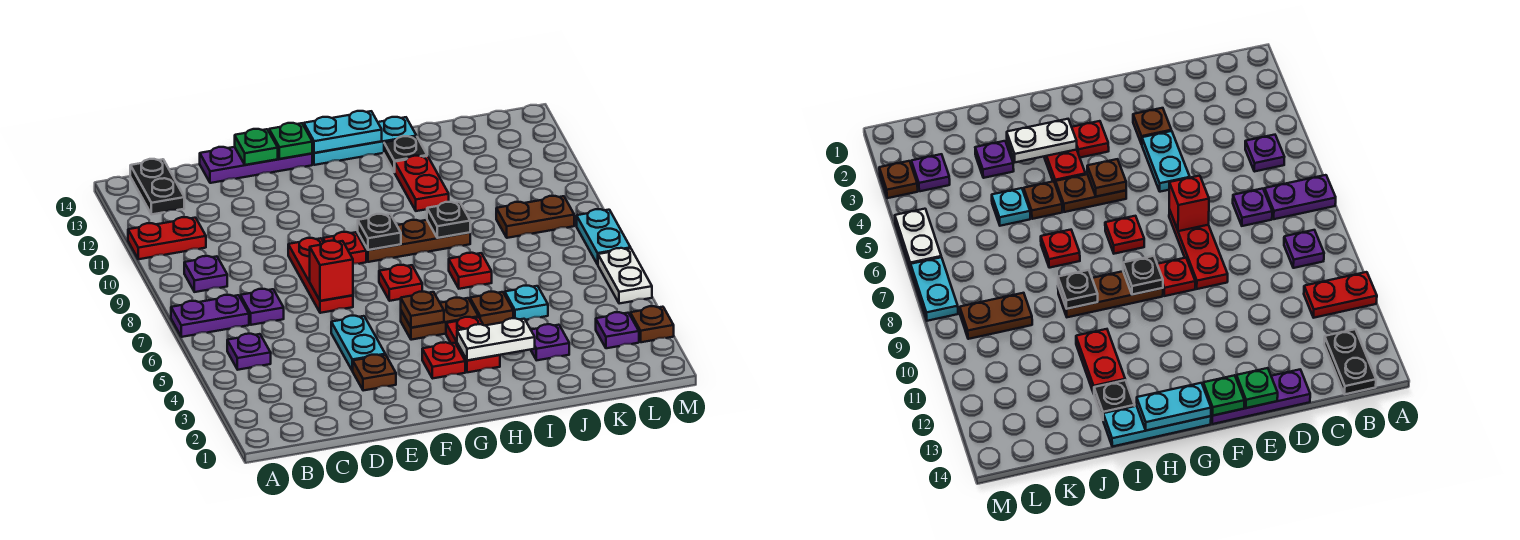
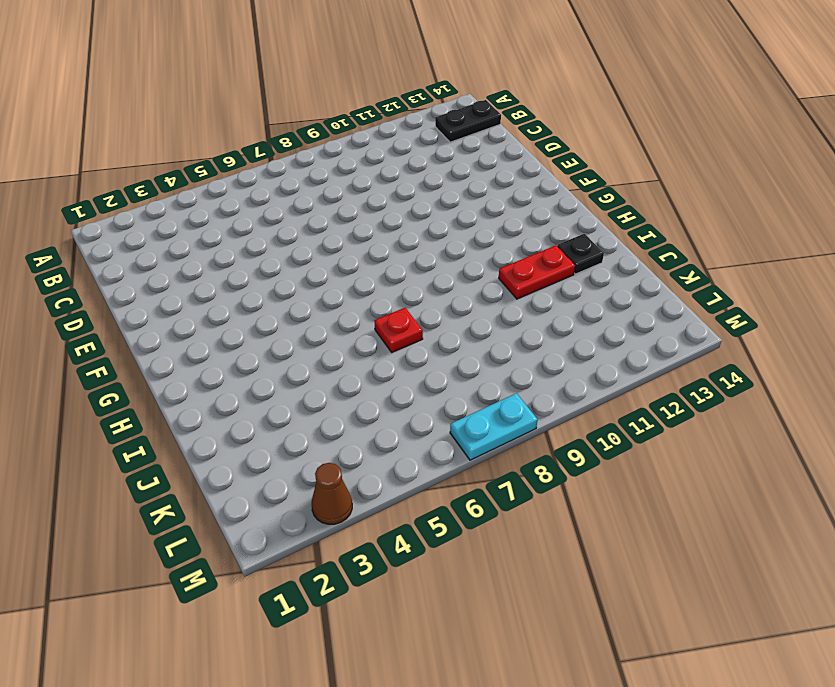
brown cone M3 level 1 -> brown plate M3 level 1
none -> purple plate A7:B7 level 1
none -> red plate A11:B11 level 1
none -> purple plate B5 level 1
none -> purple plate B9 level 1

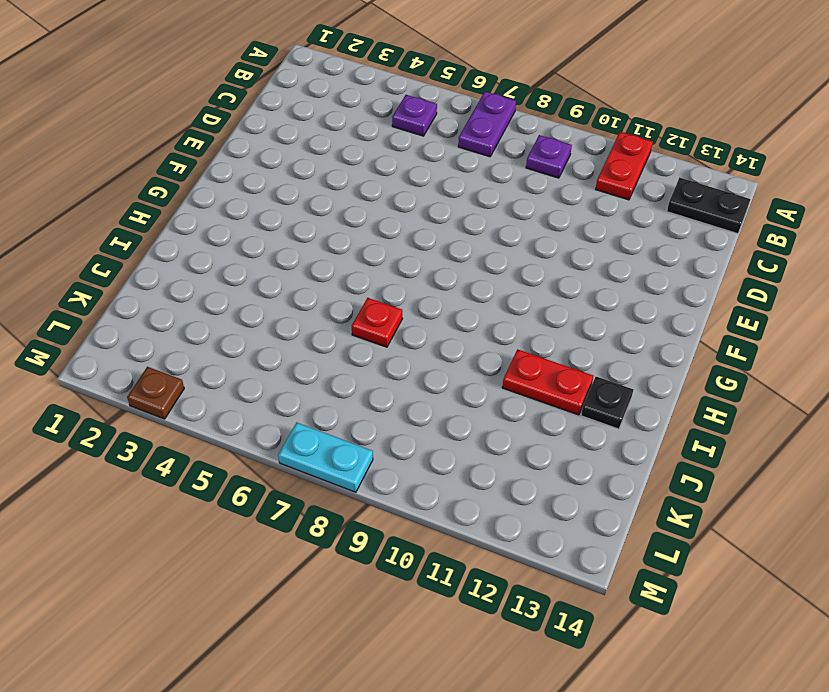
none -> purple plate C7 level 1
none -> purple plate D14:F14 level 1
none -> brown plate E3 level 1
none -> cyan plate E4:E5 level 1

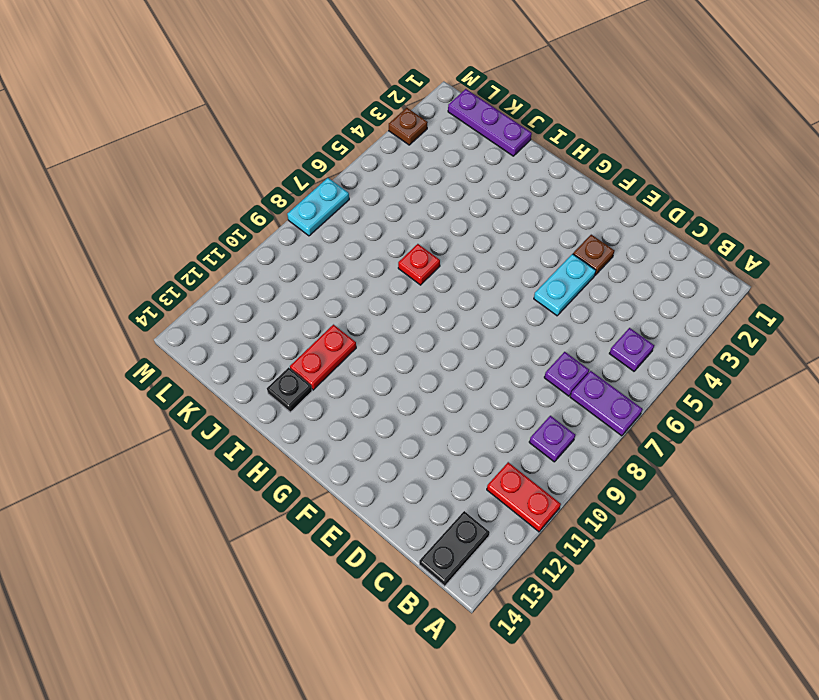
purple plate J1:L1 level 1 -> purple plate D14:F14 level 1
none -> red plate E7:E9 level 1
none -> red plate F9 level 1
none -> red plate G3 level 1
none -> brown plate G5:H5 level 1

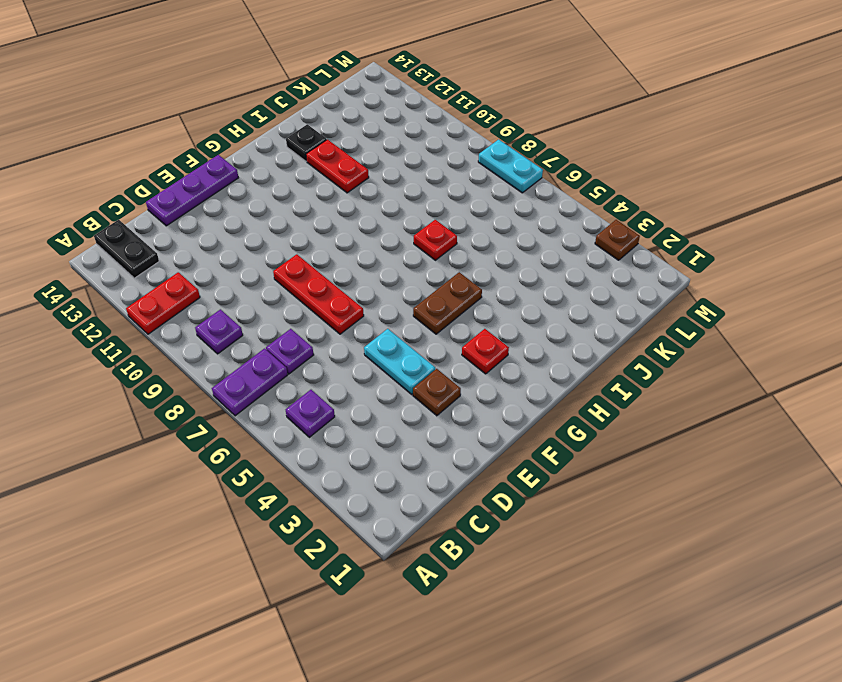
none -> red plate F9 level 1
none -> red plate G7 level 1
none -> brown plate G9:I9 level 1
none -> cyan plate G14:I14 level 1

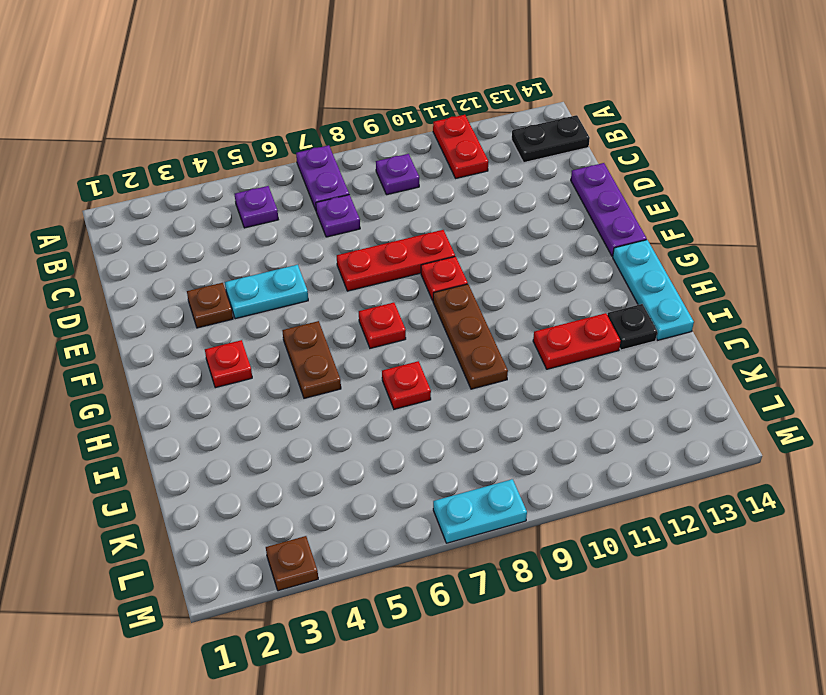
none -> red plate H3:H4 level 1
none -> brown plate I5 level 1
none -> purple plate J3 level 1
none -> cyan plate J5 level 1

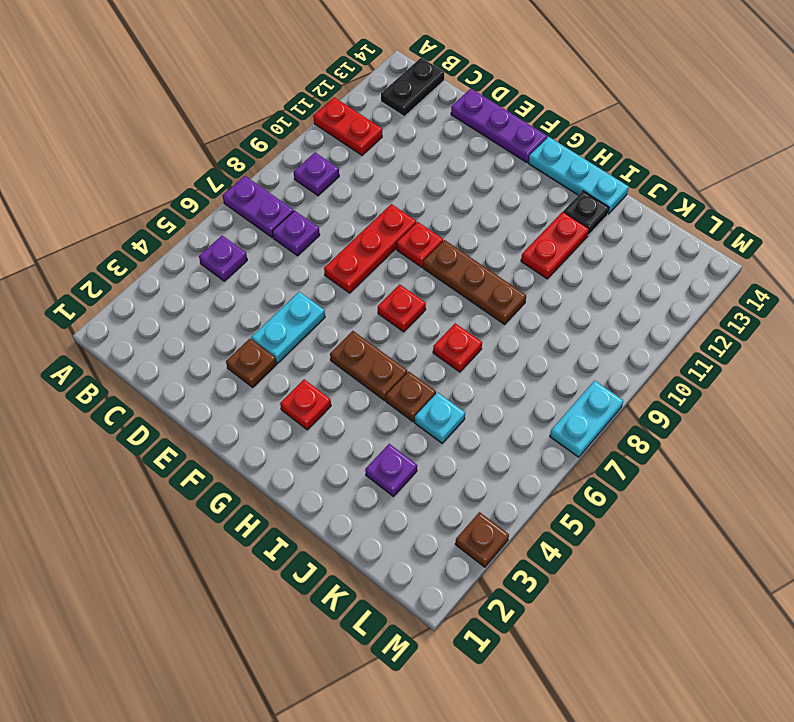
none -> red plate H3:H4 level 1
none -> brown plate K9:L9 level 1
none -> purple plate L3 level 1
none -> white plate M5:M6 level 1

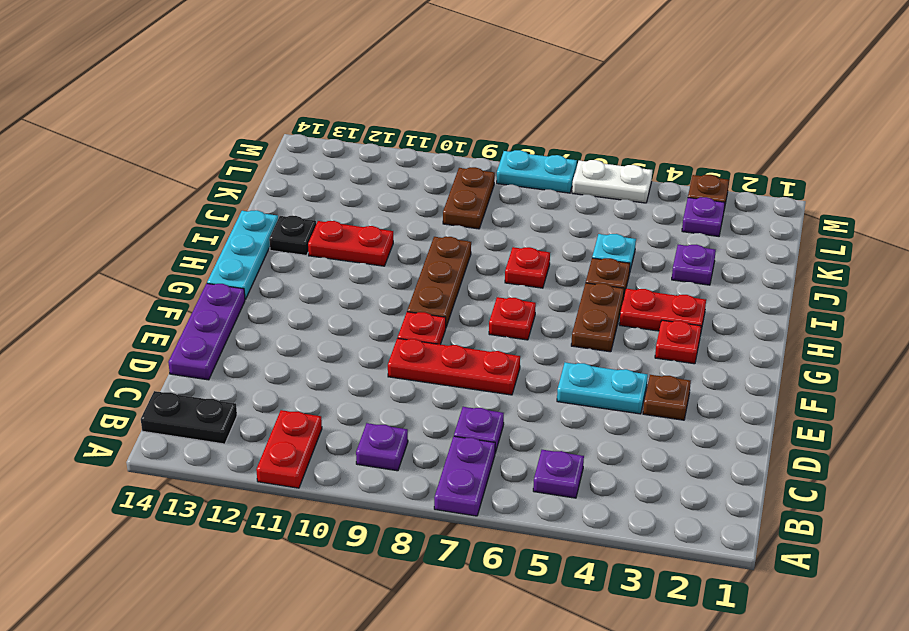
none -> red brick E7 level 2
none -> green plate E14 level 2
none -> green plate F14 level 2
none -> brown plate G5 level 2

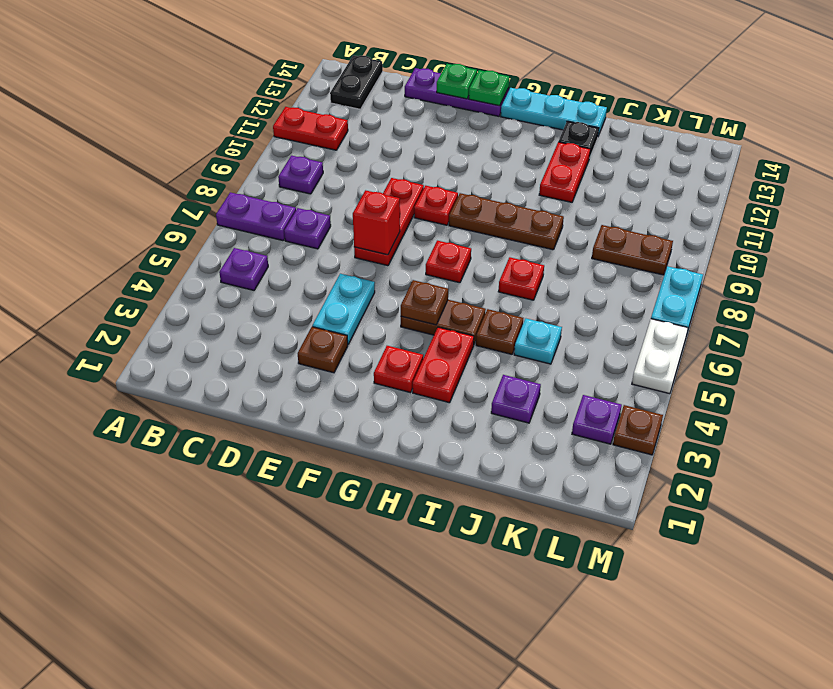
none -> black plate G9 level 2
none -> cyan plate G14:H14 level 2
none -> white plate H3:I3 level 2
none -> black plate I9 level 2

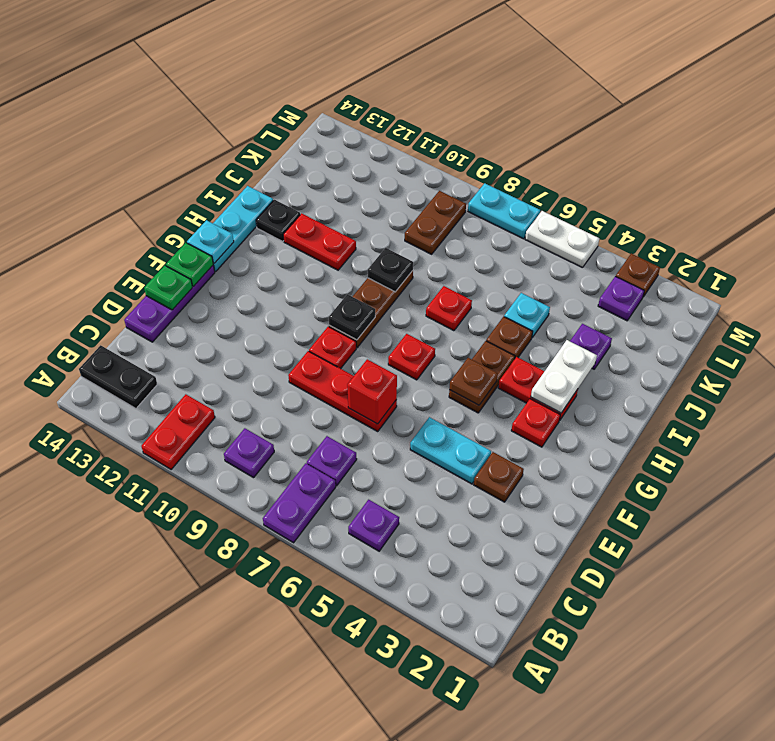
cyan plate G14 level 2 -> cyan plate G14:H14 level 2

